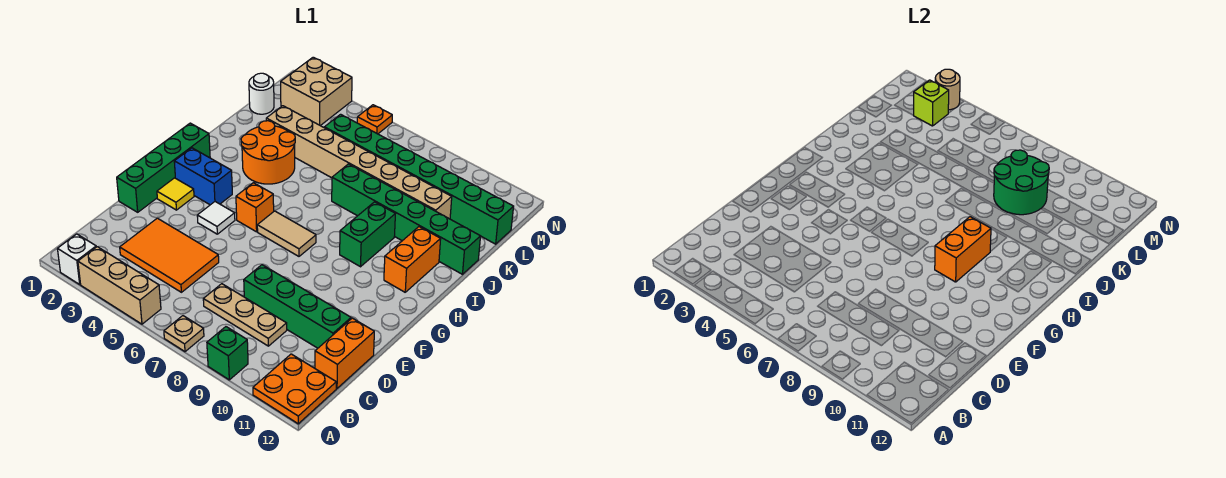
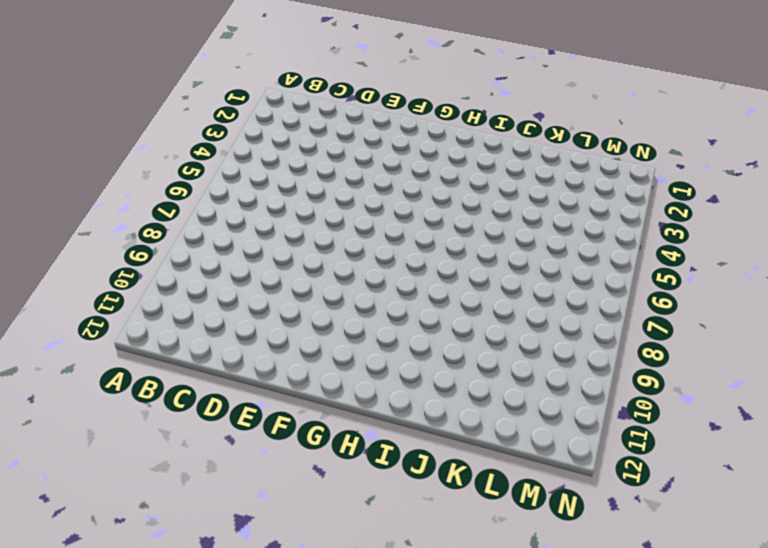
none -> white brick A2 level 1
none -> tan brick A3:A5 level 1
none -> tan plate A7 level 1

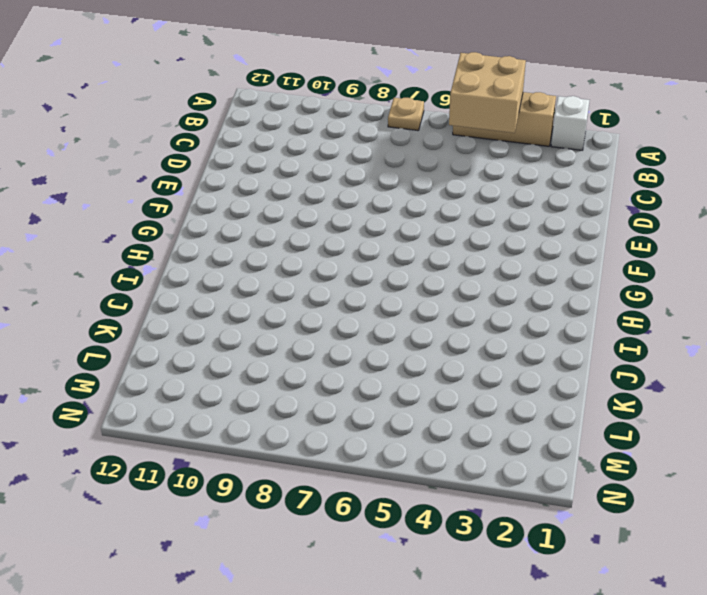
tan brick A4:B5 level 2 -> tan brick M2:N3 level 1
none -> green brick A9 level 1
none -> orange plate A11:B12 level 1
none -> orange tile C3:D5 level 1

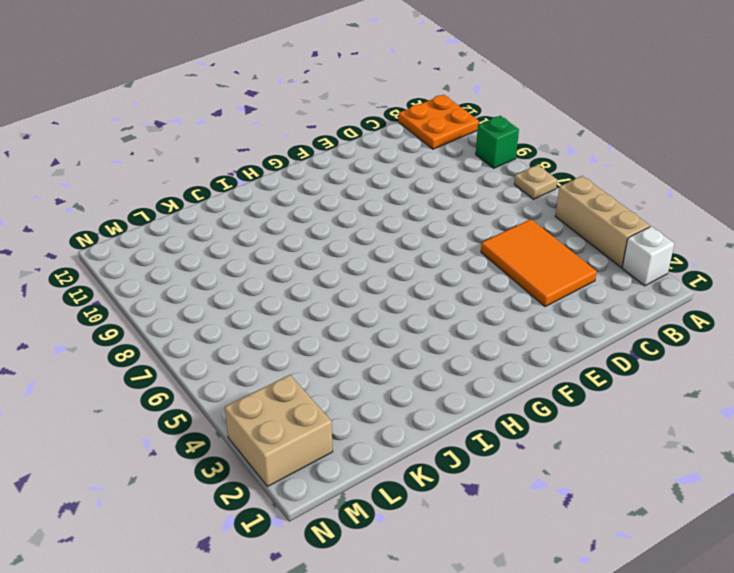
none -> tan plate C7:C9 level 1
none -> orange brick C12:D12 level 1
none -> green brick D8:D11 level 1

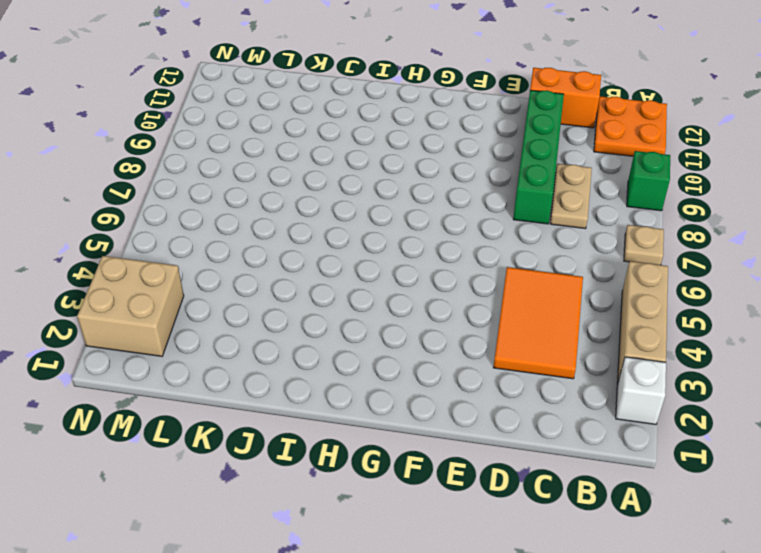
tan plate C8:C9 level 1 -> tan plate C7:C9 level 1
none -> green brick E1:H1 level 1
none -> yellow tile F2 level 1
none -> white tile F4 level 1

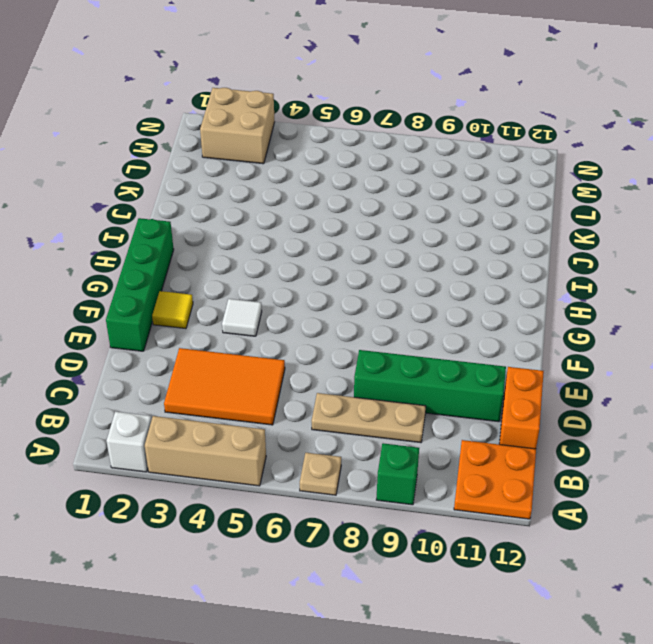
none -> blue brick G2:G3 level 1
none -> orange brick G5 level 1
none -> tan tile G6:G7 level 1

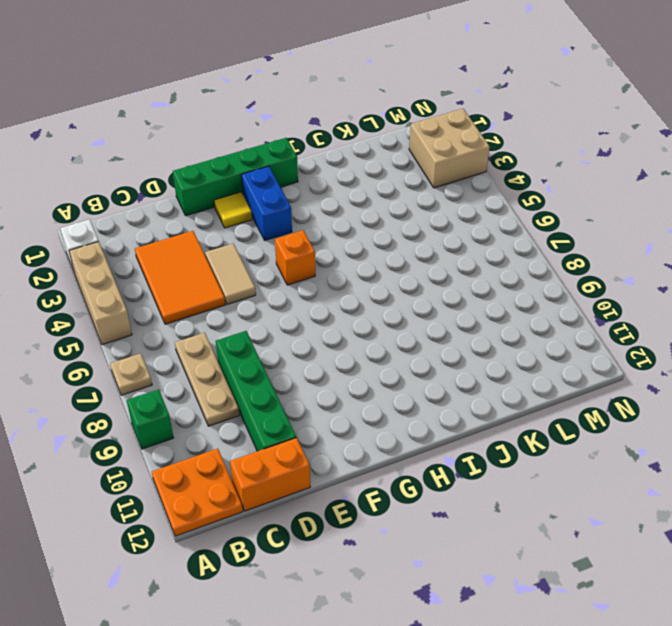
tan tile E4:E5 level 1 -> tan tile G6:G7 level 1
none -> white tile F4 level 1
none -> green brick H9:I9 level 1
none -> orange brick H11:I11 level 1

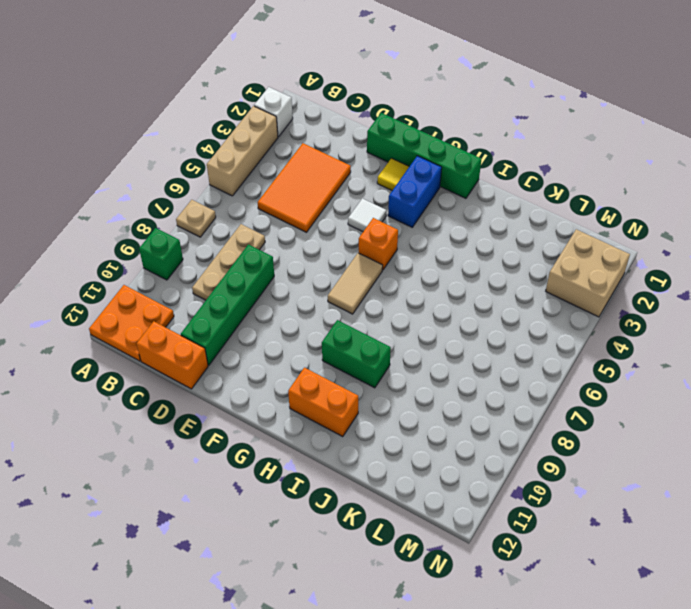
none -> orange round brick I3:J4 level 1
none -> green brick J7:J12 level 1
none -> tan brick K3:K10 level 1

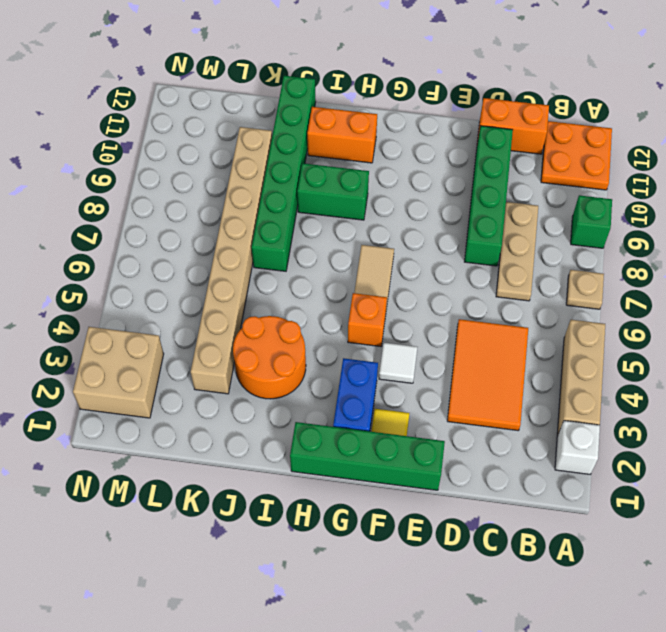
none -> white round brick L1 level 1
none -> green brick L5:L12 level 1
none -> orange plate N5 level 1

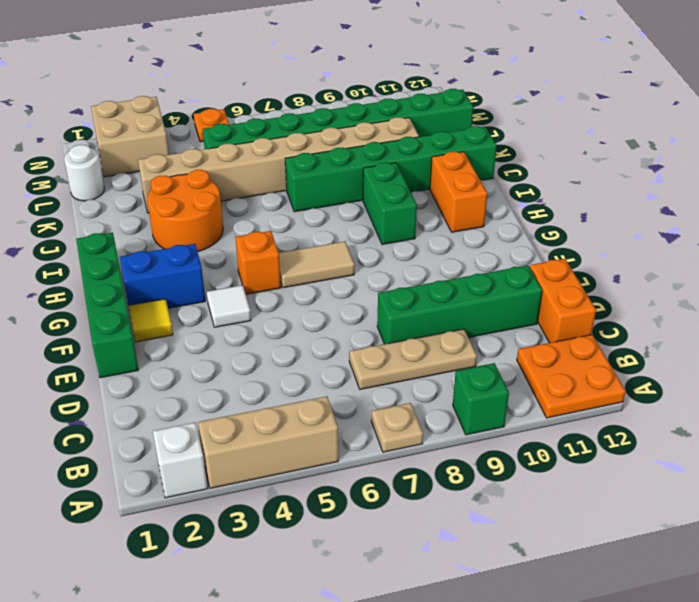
none -> orange tile C3:D5 level 1
none -> orange brick G9:H9 level 2
none -> green round brick K8:L9 level 2

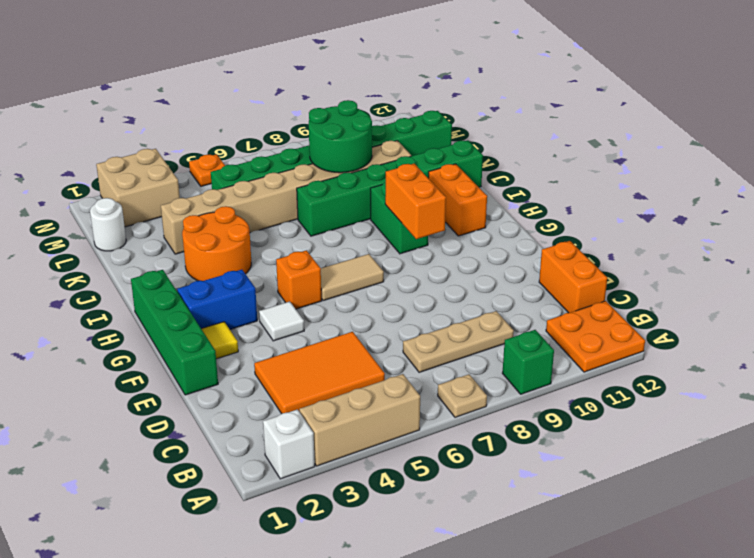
none -> green brick D8:D11 level 1
none -> lime brick M3 level 2
none -> tan round brick N3 level 2

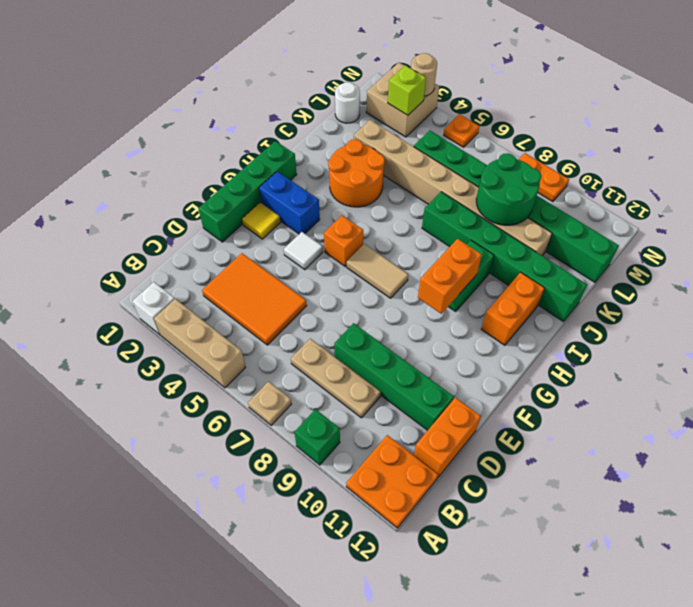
orange plate N8:N9 level 1 -> none

